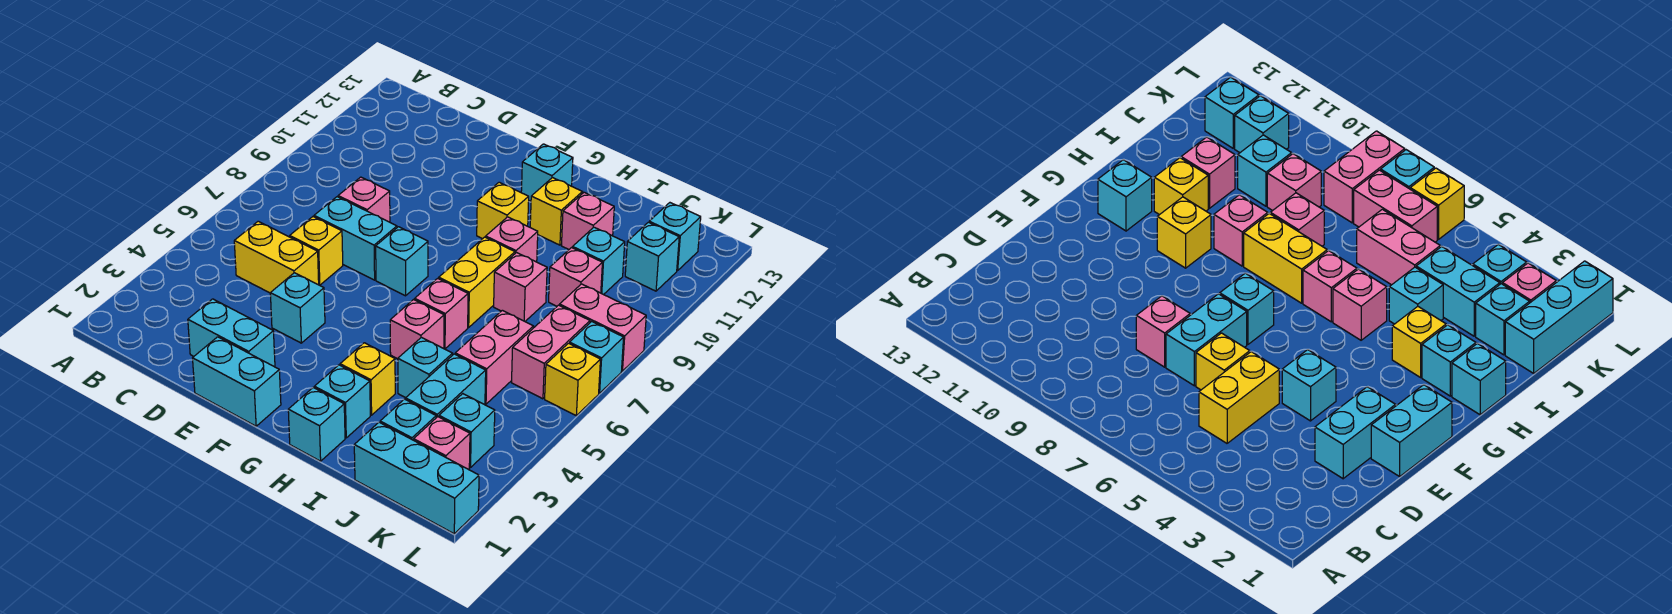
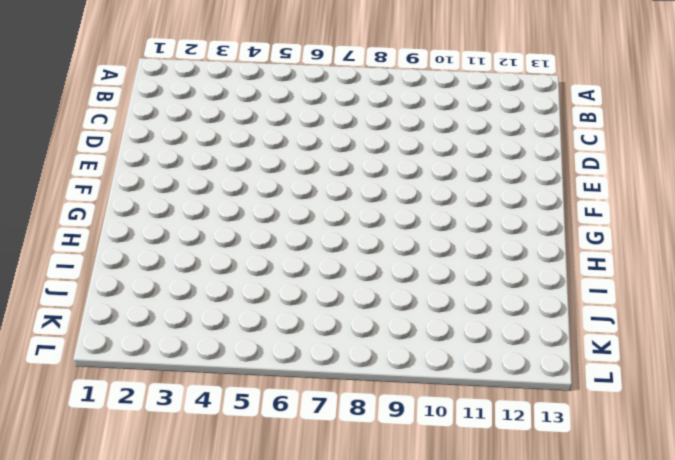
none -> yellow brick C5:D5 level 1
none -> cyan brick D2:E2 level 1
none -> yellow brick D6 level 1
none -> cyan brick D7:E7 level 1

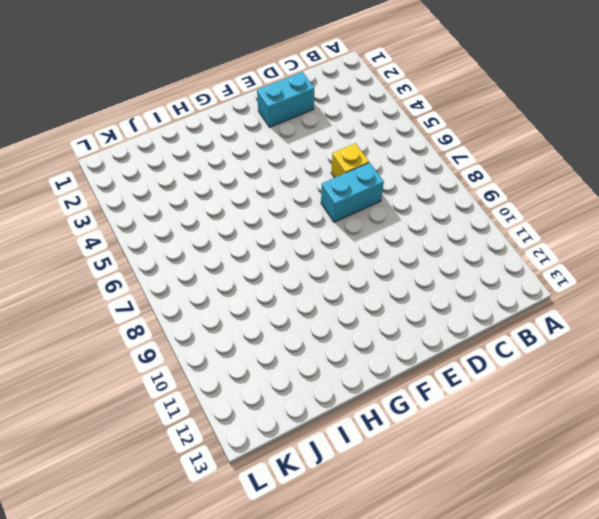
none -> yellow brick C5:D5 level 1
none -> pink brick D8 level 1
none -> cyan brick E1:F1 level 1
none -> cyan brick E4 level 1

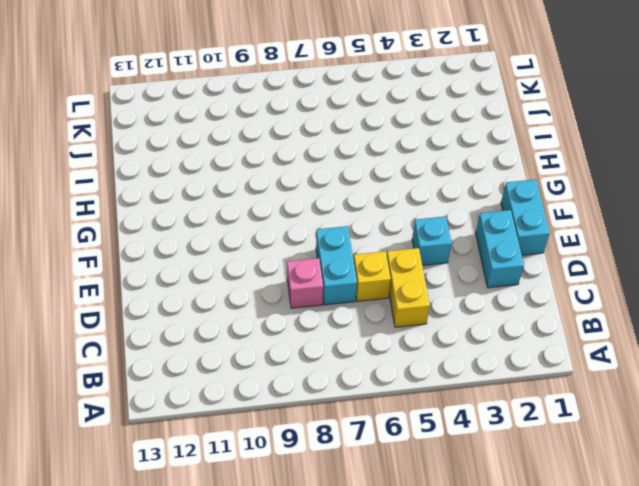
none -> cyan brick F7 level 1
none -> yellow brick G10 level 1
none -> cyan brick G12 level 1
none -> cyan brick H1 level 1

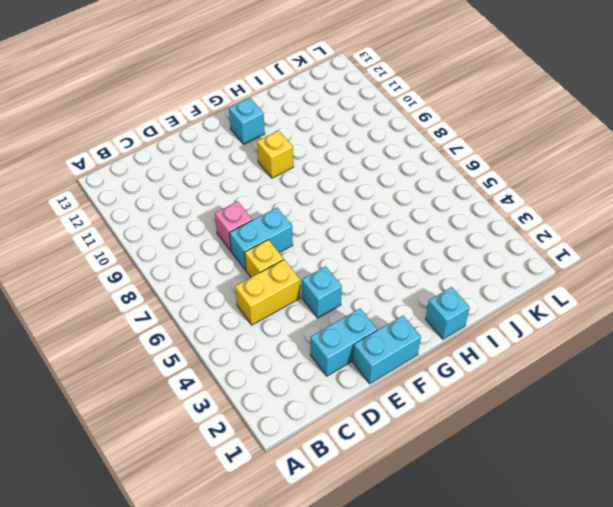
none -> cyan brick F7 level 1
none -> cyan brick H2 level 1
none -> yellow brick H3 level 1
none -> pink brick H5 level 1

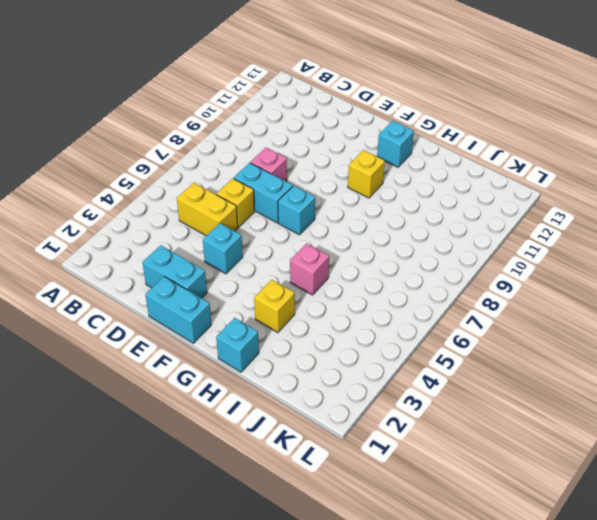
none -> cyan brick H2 level 1
none -> pink brick H6 level 1
none -> yellow brick H7:H8 level 1
none -> pink brick H9 level 1

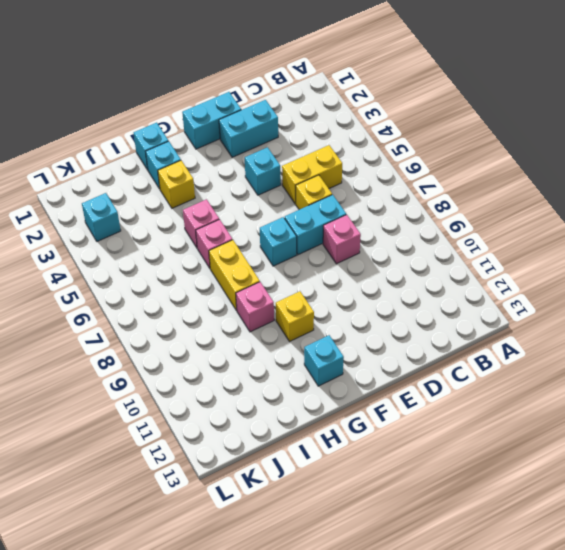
none -> yellow brick H11 level 1
none -> cyan brick I4 level 1
none -> pink brick I8 level 1
none -> pink brick I11 level 1

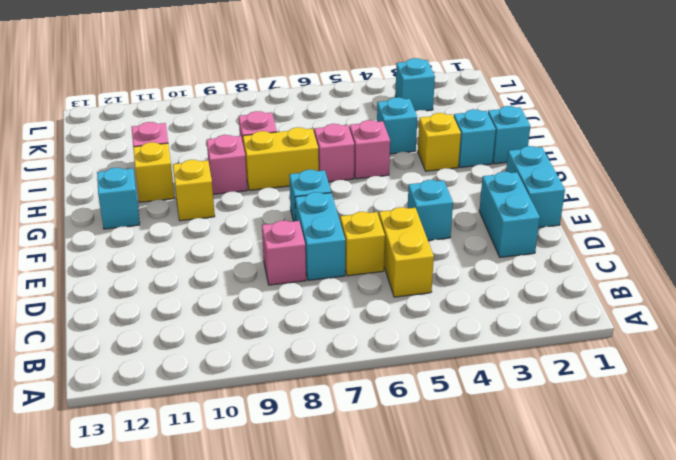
none -> cyan brick J1:L1 level 1
none -> cyan brick J2 level 1
none -> cyan brick J3:J4 level 1
none -> pink brick J5:J6 level 1

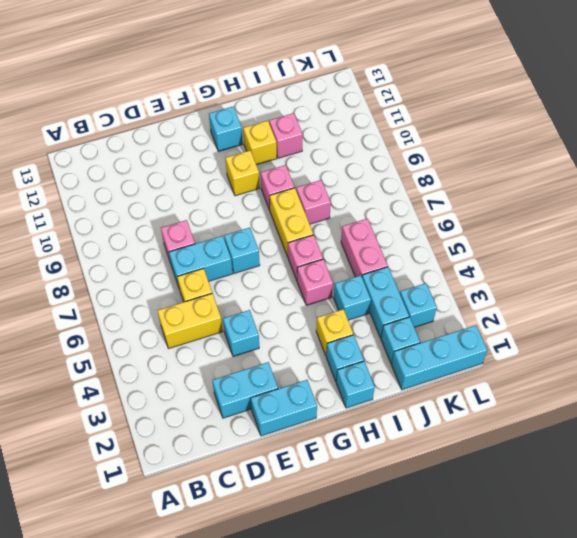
none -> pink brick J9 level 1
none -> cyan brick J10 level 1
none -> pink brick K2 level 1
none -> pink brick K6:K7 level 1

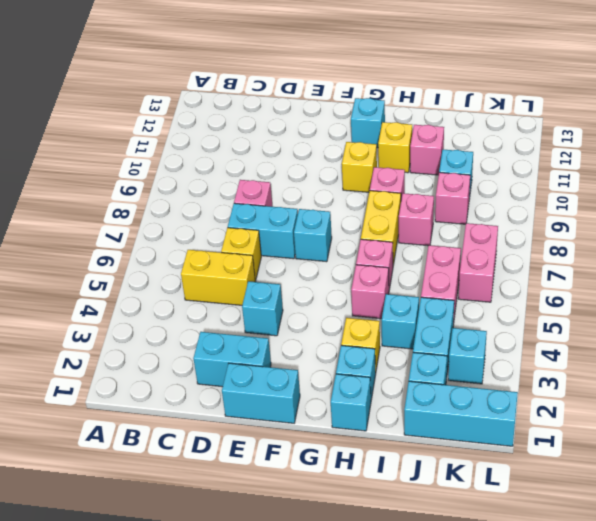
none -> pink brick K2 level 1
none -> pink brick K8:L8 level 1
none -> cyan brick K11 level 1
none -> cyan brick K12 level 1

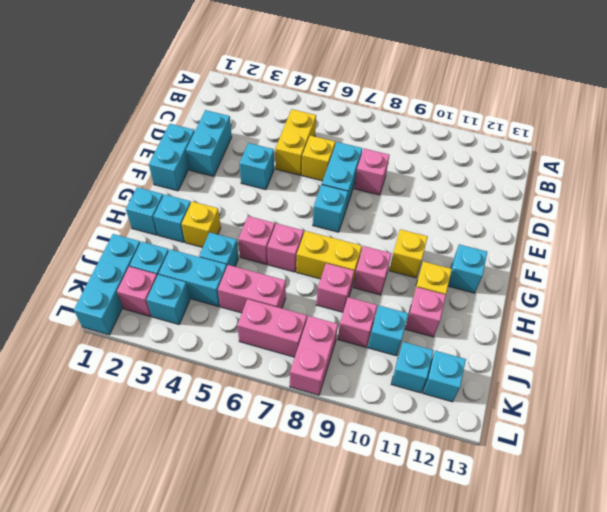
none -> yellow brick L6 level 1
none -> cyan brick L7 level 1

